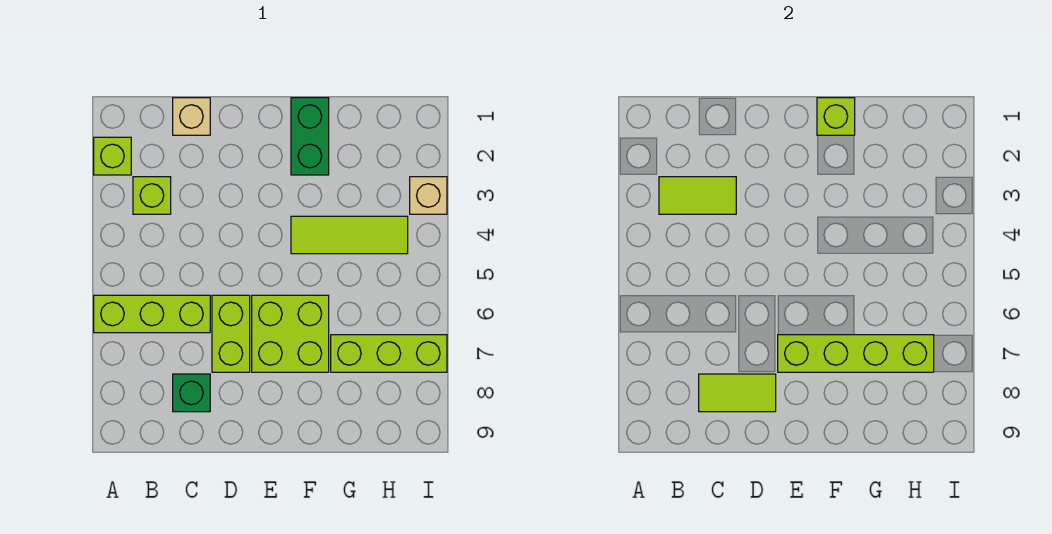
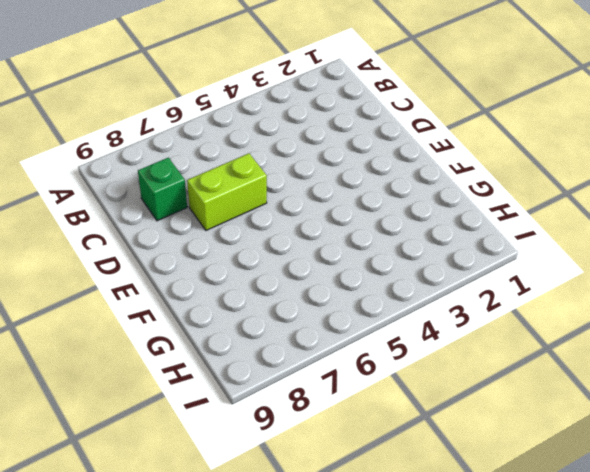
none -> lime brick A2 level 1
none -> lime brick A6:C6 level 1
none -> lime brick B3 level 1

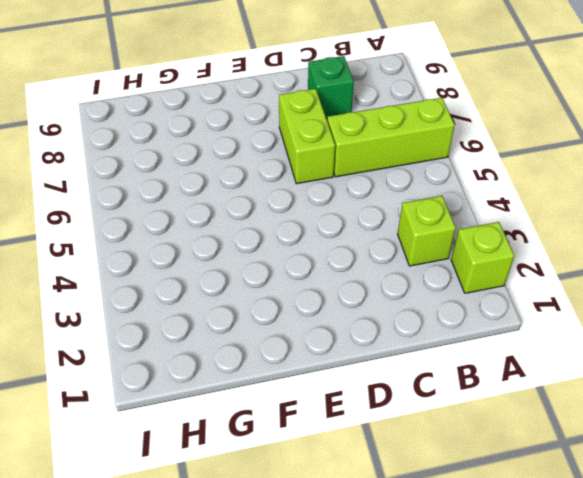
none -> tan brick C1 level 1
none -> lime brick E6:F7 level 1
none -> green brick F1:F2 level 1

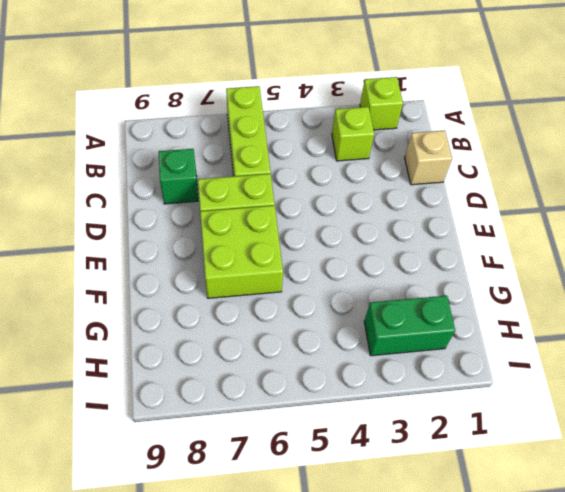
green brick H2:H3 level 1 -> green brick F1:F2 level 1
none -> lime tile F4:H4 level 1
none -> lime brick G7:I7 level 1
none -> tan brick I3 level 1

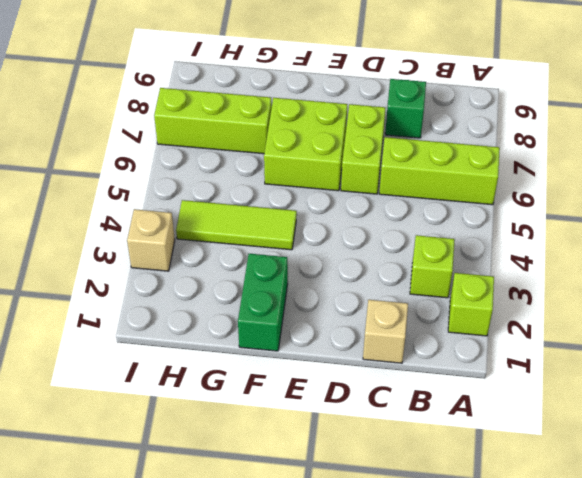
none -> lime tile B3:C3 level 2
none -> lime tile C8:D8 level 2
none -> lime brick E7:H7 level 2

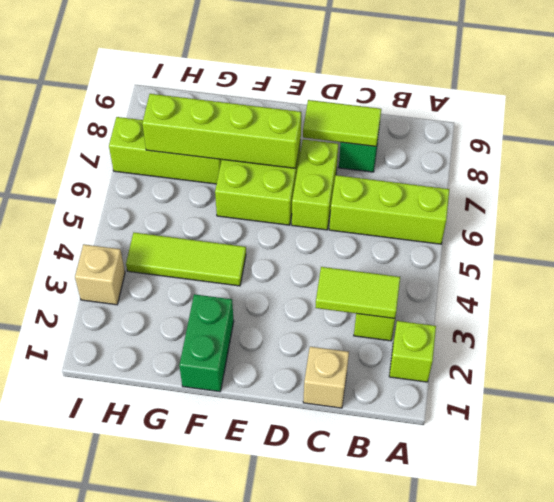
none -> lime brick F1 level 2

